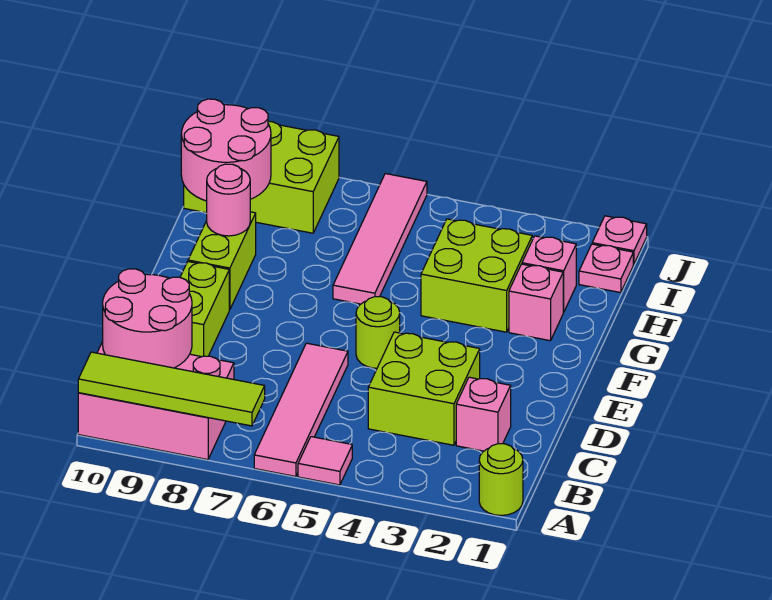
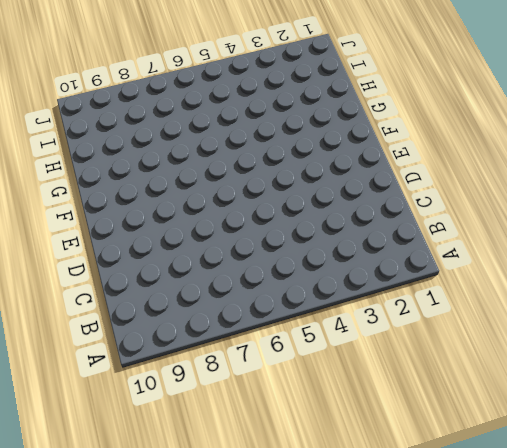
none -> lime round brick A1 level 1
none -> pink tile A5 level 1
none -> pink tile A6:D6 level 1

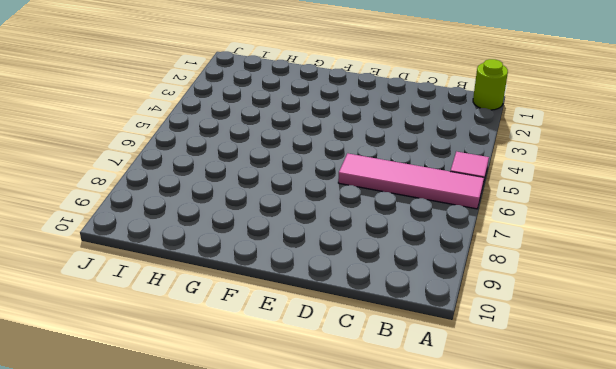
none -> pink brick A8:B10 level 1
none -> pink brick C2 level 1
none -> lime brick C3:D4 level 1

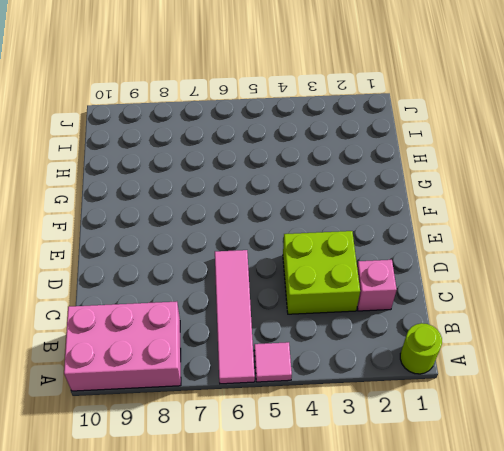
none -> lime brick D9:E9 level 1
none -> lime round brick E5 level 1
none -> lime brick F9:G9 level 1

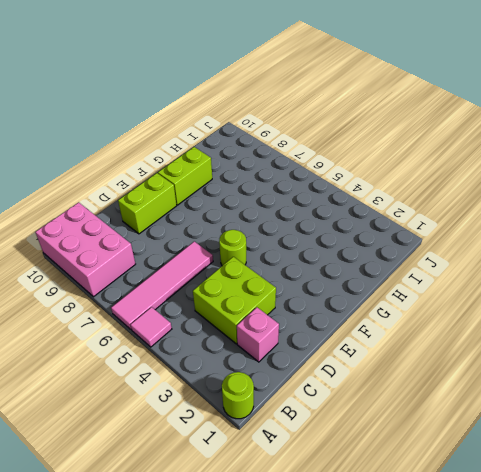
none -> pink brick G2 level 1
none -> lime brick G3:H4 level 1
none -> pink tile G6:J6 level 1

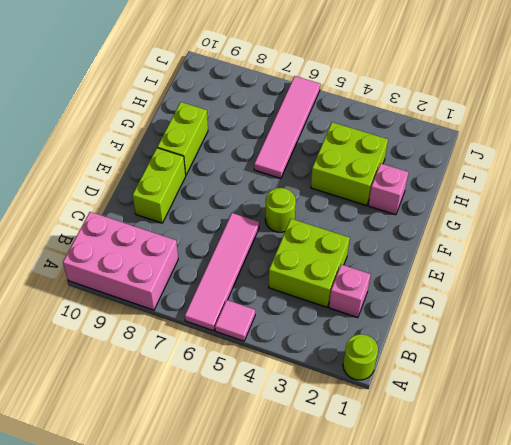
none -> pink brick H2 level 1
none -> pink plate I1 level 1
none -> lime brick I8:J10 level 1

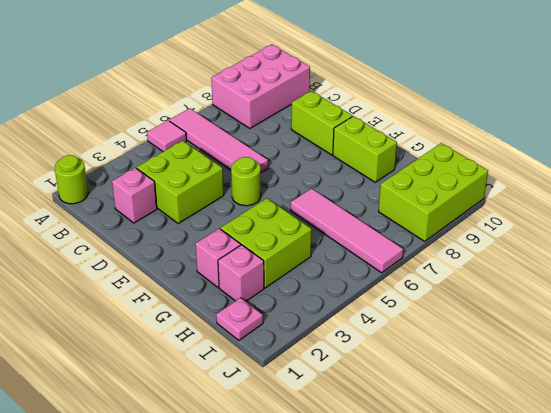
none -> pink plate J1 level 1
none -> lime tile A7:A10 level 2
none -> pink round brick B9:C10 level 2

